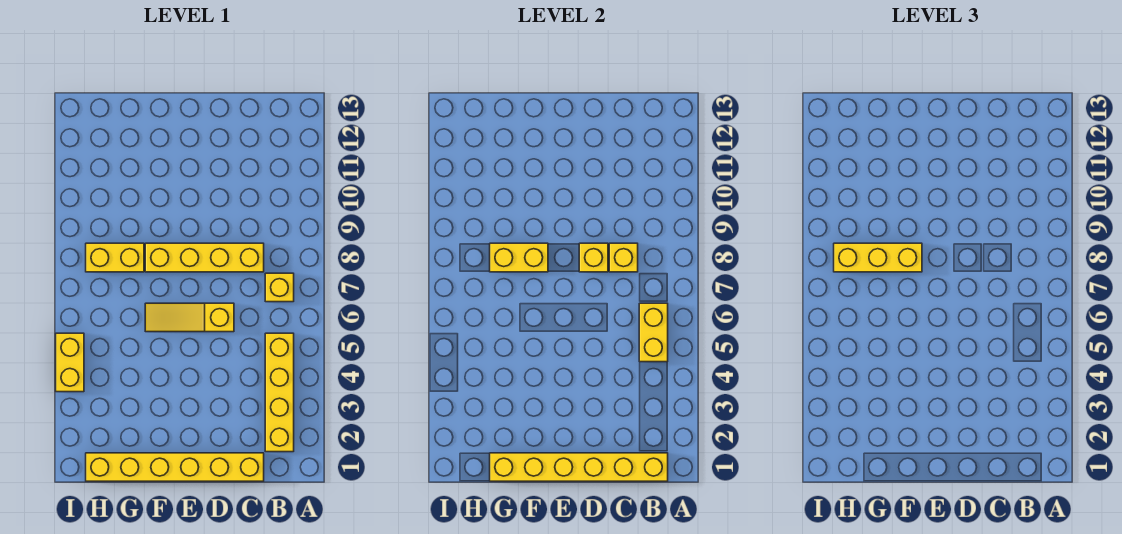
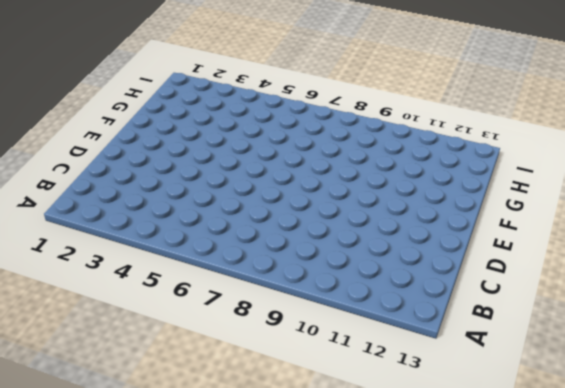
none -> yellow brick B2:B5 level 1
none -> yellow brick B7 level 1
none -> yellow brick C1:H1 level 1

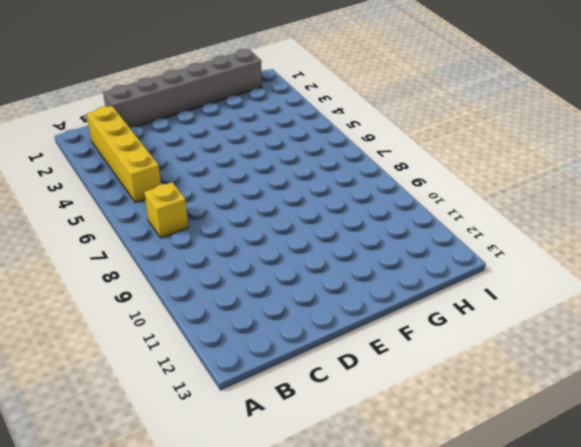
grey brick C1:H1 level 1 -> yellow brick C1:H1 level 1
none -> yellow brick C8:F8 level 1
none -> yellow slope D6:F6 level 1 top D
none -> yellow brick G8:H8 level 1

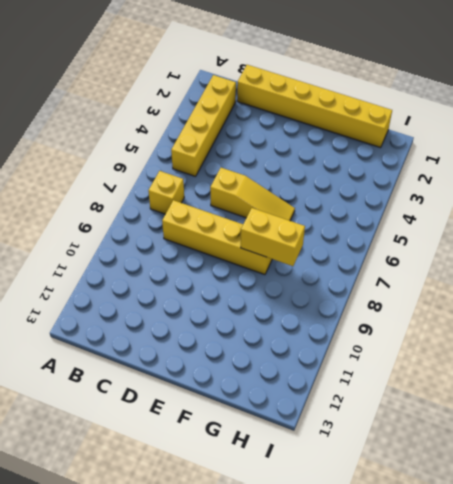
none -> yellow brick G8:H8 level 1
none -> yellow brick I4:I5 level 1
none -> yellow brick B1:G1 level 2

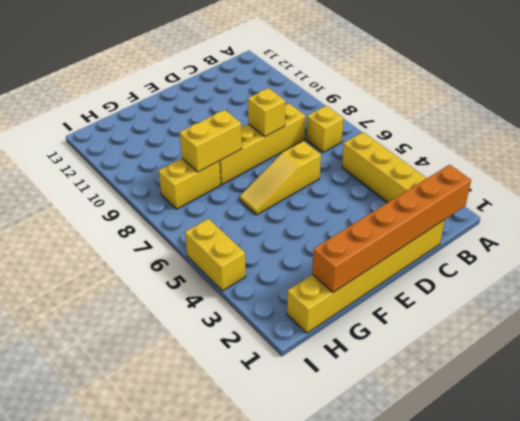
orange brick B1:G1 level 2 -> yellow brick B1:G1 level 2
none -> yellow brick B5:B6 level 2
none -> yellow brick C8 level 2
none -> yellow brick F8:H8 level 3

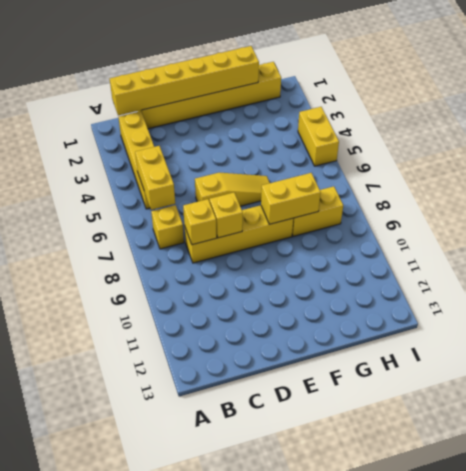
none -> yellow brick F8:H8 level 3

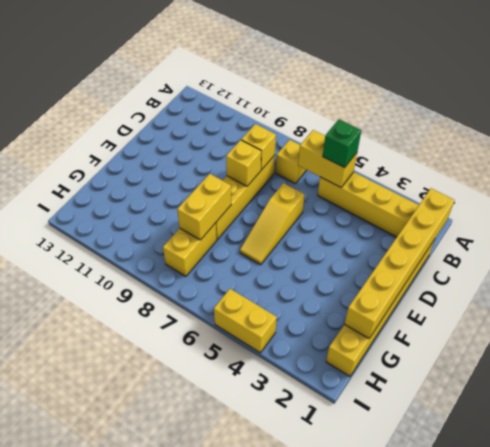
green brick B5 level 3 -> none
none -> yellow brick F8:H8 level 3

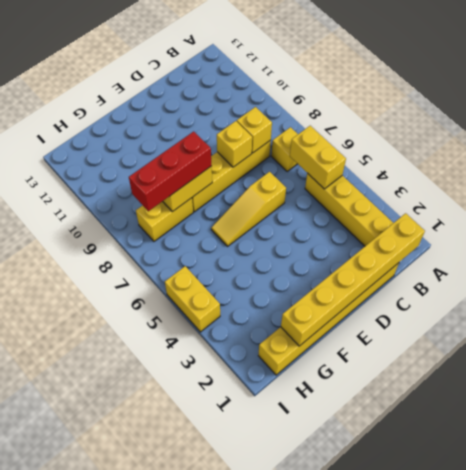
red brick F8:H8 level 3 -> yellow brick F8:H8 level 3

